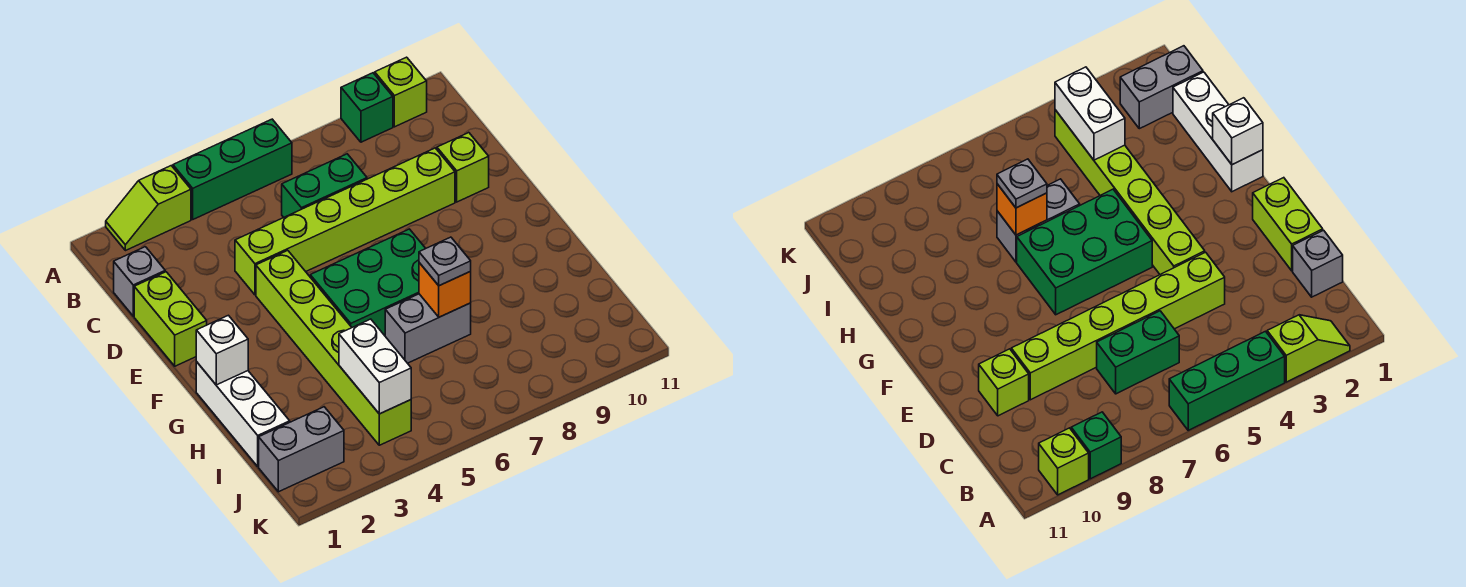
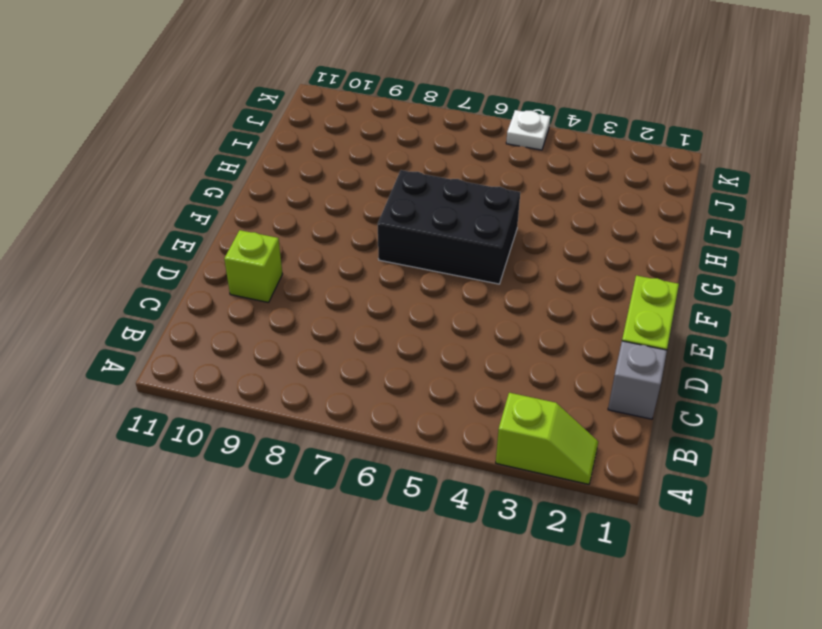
black brick F5:G7 level 1 -> green brick F5:G7 level 1
white plate K5 level 1 -> none
none -> green brick A4:A6 level 1
none -> green brick A9 level 1
none -> lime brick A10 level 1

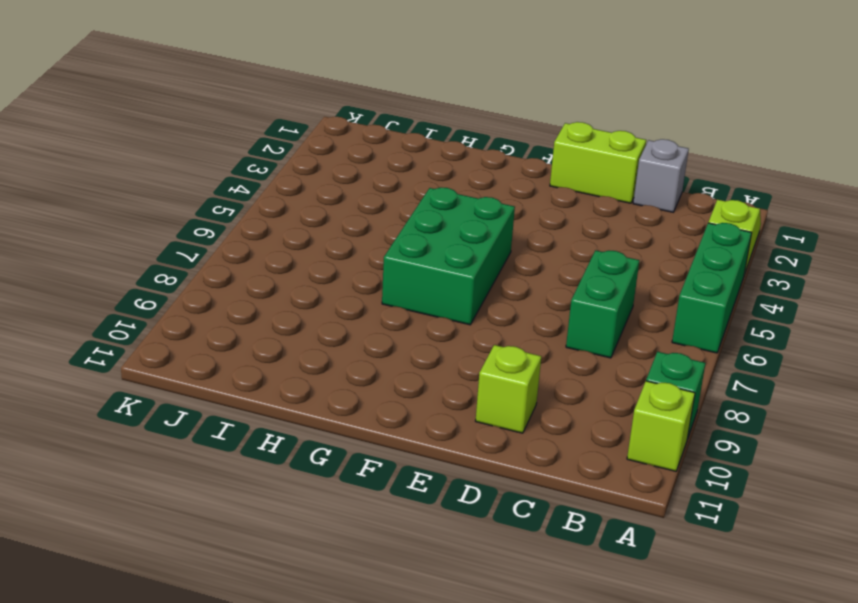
none -> lime brick D4:D9 level 1
none -> lime brick E4:J4 level 1
none -> white brick G1:I1 level 1

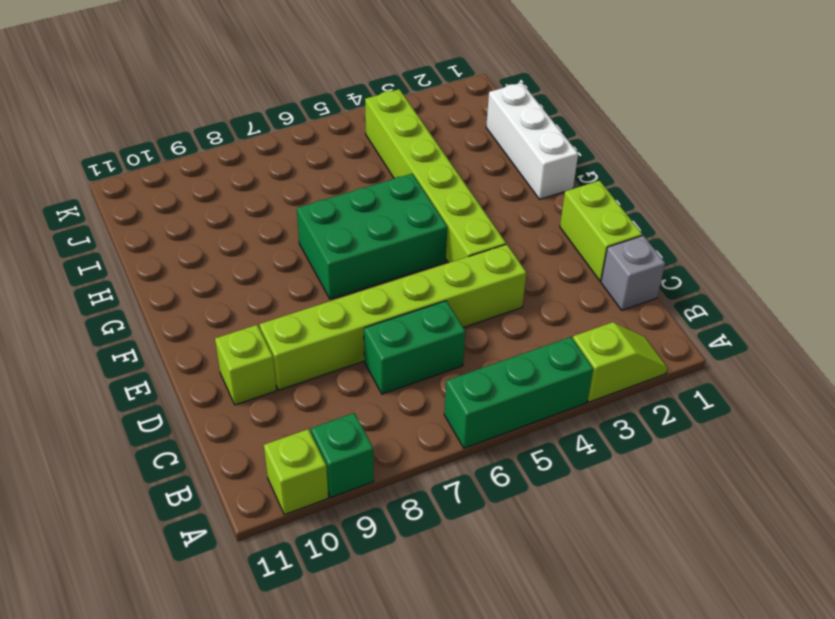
none -> grey brick H6:H7 level 1
none -> grey brick J1:J2 level 1
none -> white brick G1 level 2

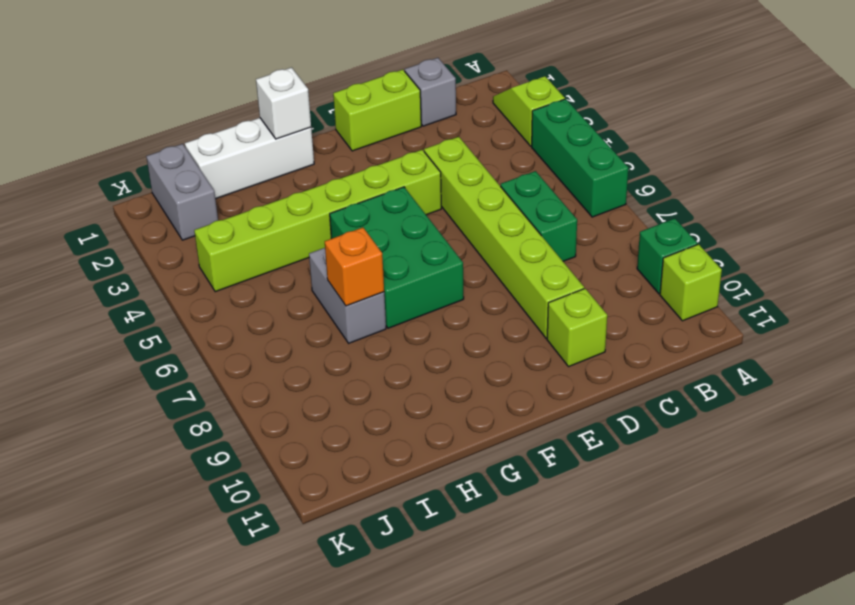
none -> white brick I4:J4 level 2
none -> grey plate H7 level 3

